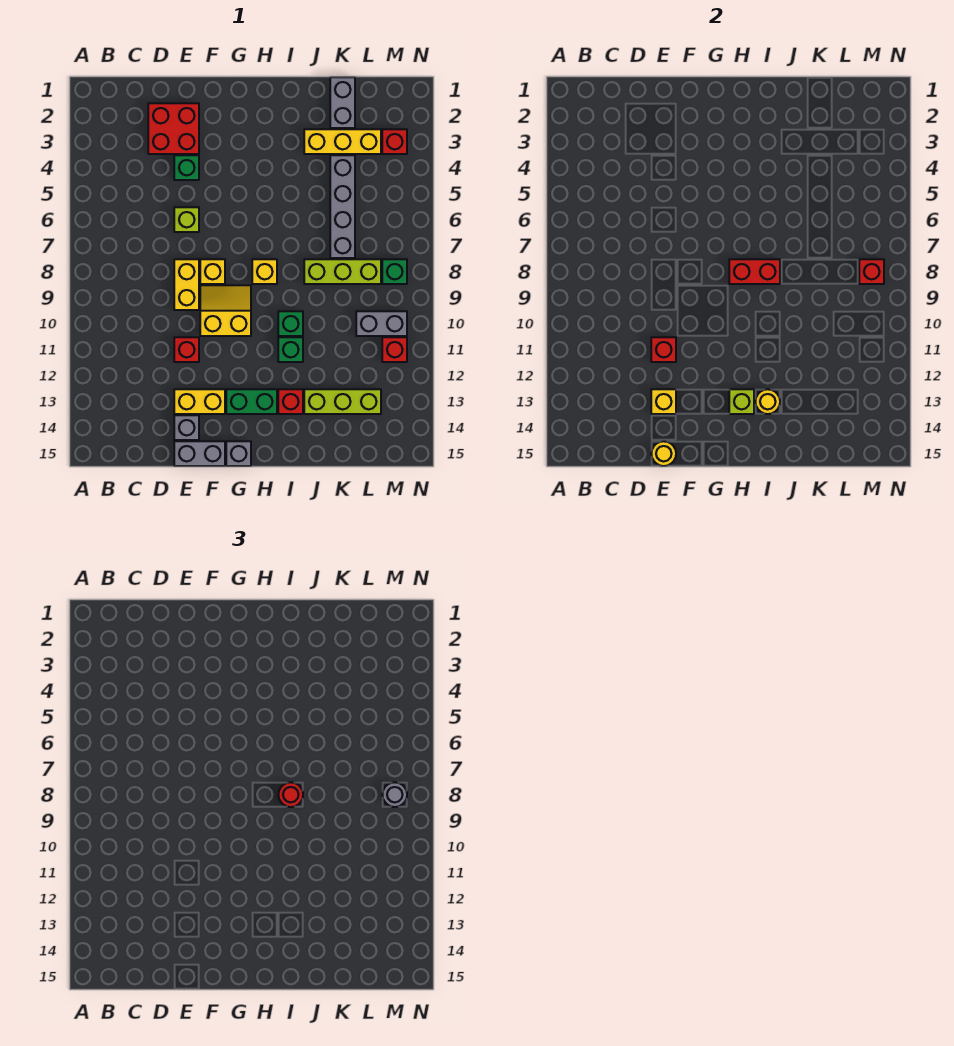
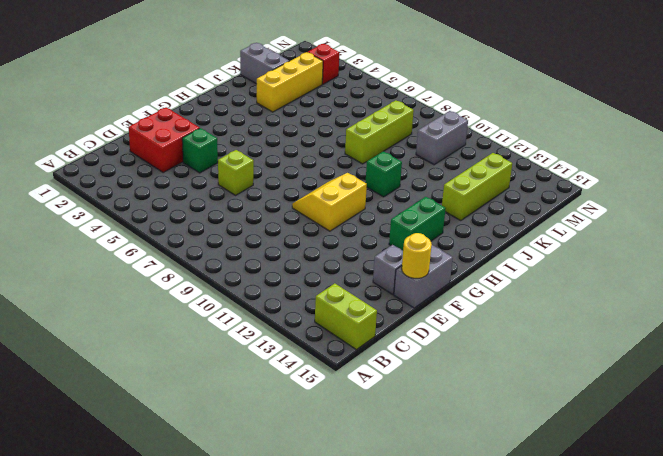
lime brick B14:B15 level 1 -> none
none -> yellow brick E8:E9 level 1
none -> red brick E11 level 1
none -> yellow brick E13:F13 level 1
none -> yellow brick F8 level 1

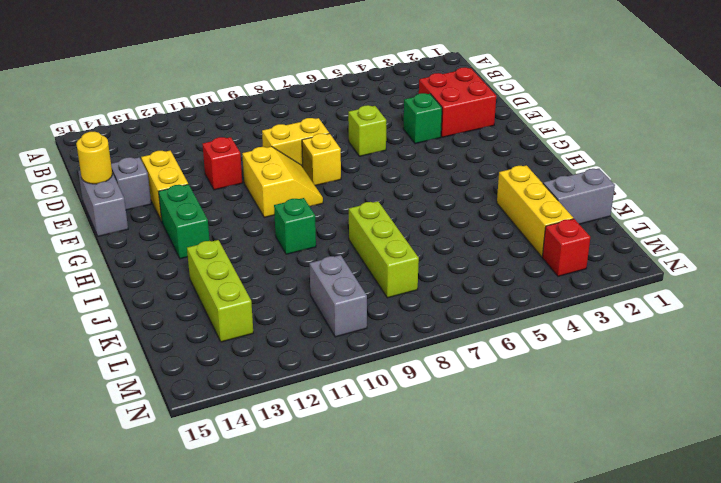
none -> grey brick G15 level 1
none -> yellow brick H8 level 1
none -> green brick I11 level 1
none -> red brick I13 level 1

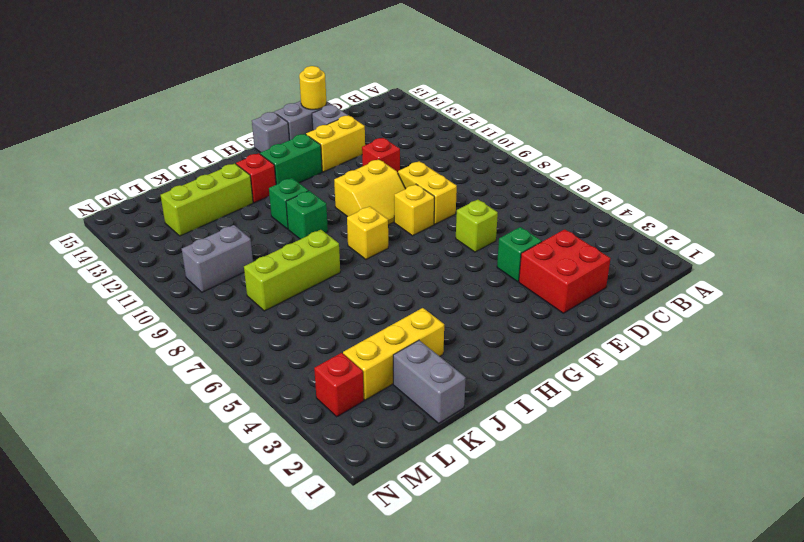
none -> grey brick K4:K7 level 1
none -> green brick M8 level 1
none -> red brick M11 level 1
none -> red brick E11 level 2

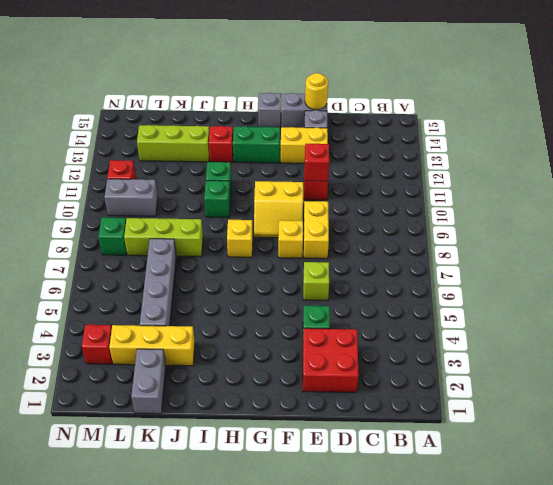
none -> yellow brick E13 level 2
none -> red brick H8:I8 level 2
none -> lime brick H13 level 2
none -> yellow round brick I13 level 2

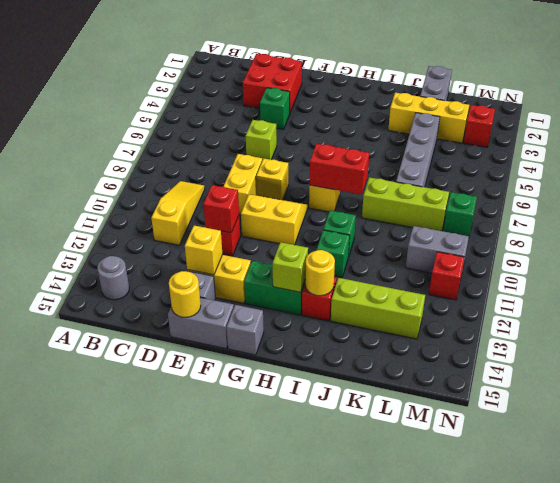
grey round brick B14 level 1 -> grey round brick M8 level 3
yellow slope C9:C11 level 1 top 11 -> none
none -> red brick M8 level 2
none -> red round brick I8 level 3

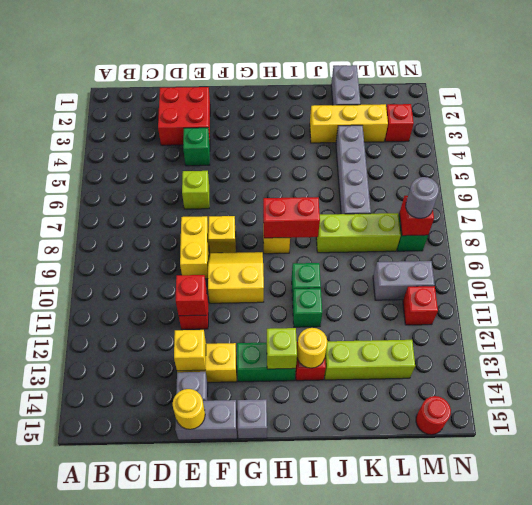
red round brick M15 level 1 -> red round brick I8 level 3

